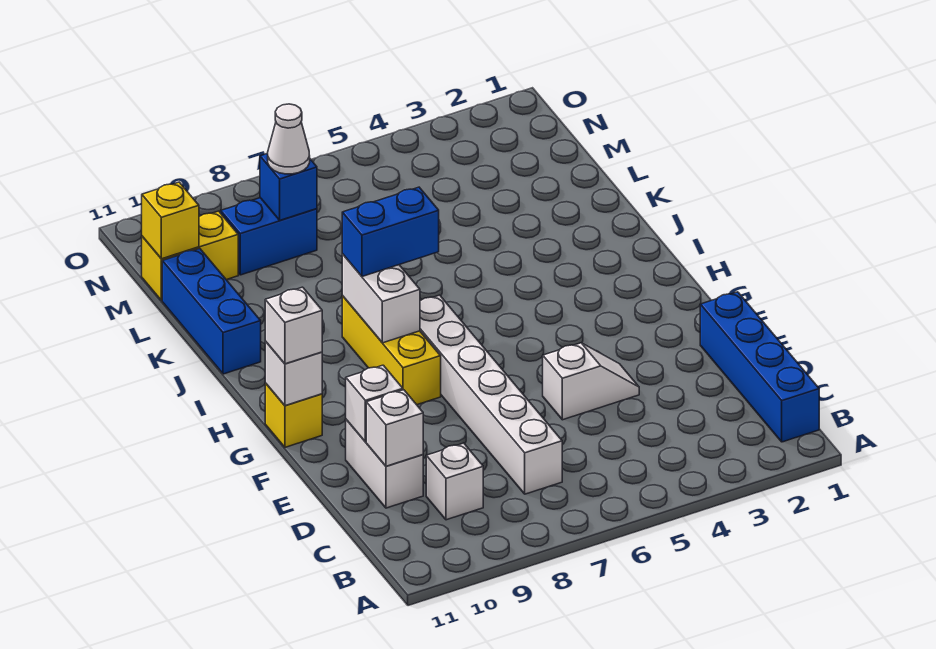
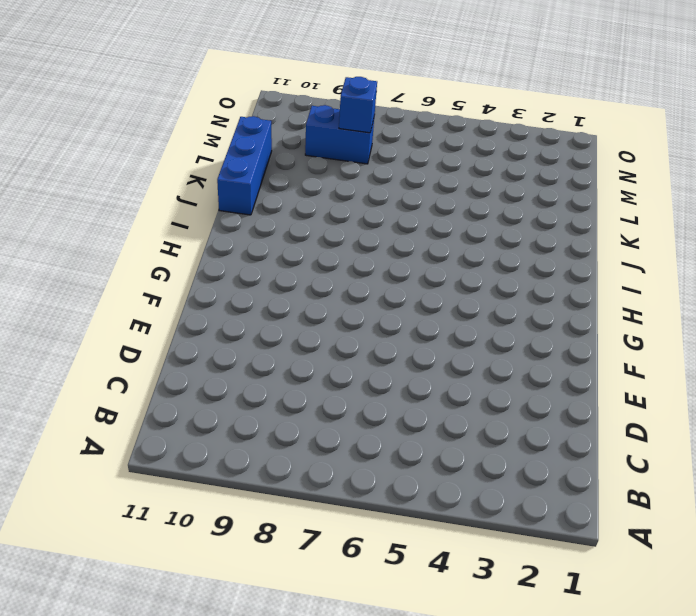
none -> blue brick B1:E1 level 1
none -> white brick C7:H7 level 1
none -> white brick C9 level 1

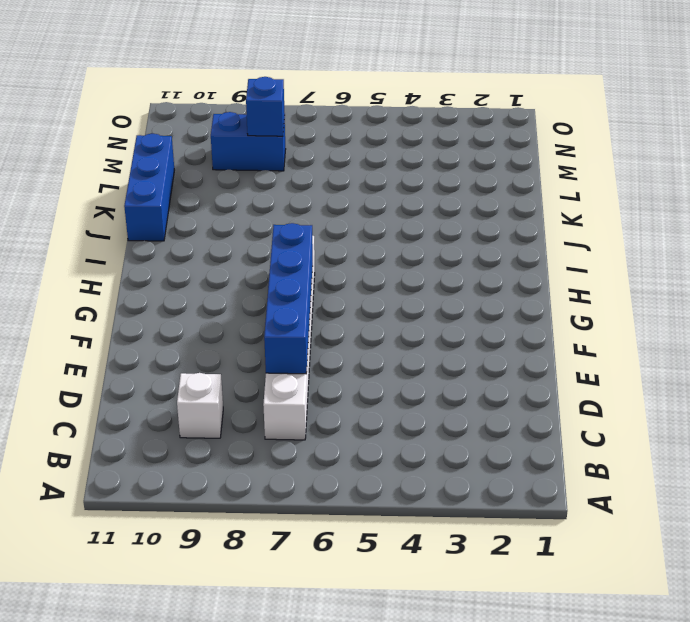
blue brick D7:G7 level 2 -> blue brick B1:E1 level 1
none -> white brick D10:E10 level 1
none -> white slope E4:E5 level 1 top 5
none -> yellow brick G8:I8 level 1

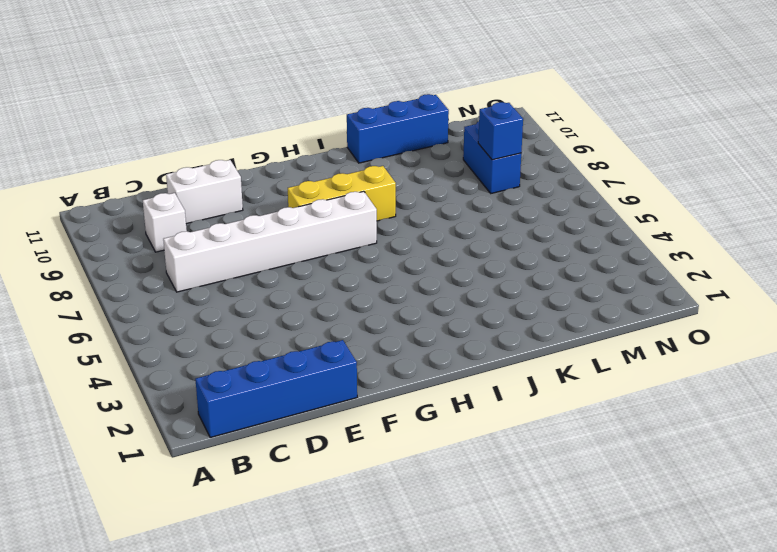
none -> white slope E4:E5 level 1 top 5
none -> yellow brick G11 level 1
none -> yellow brick M10:M11 level 1

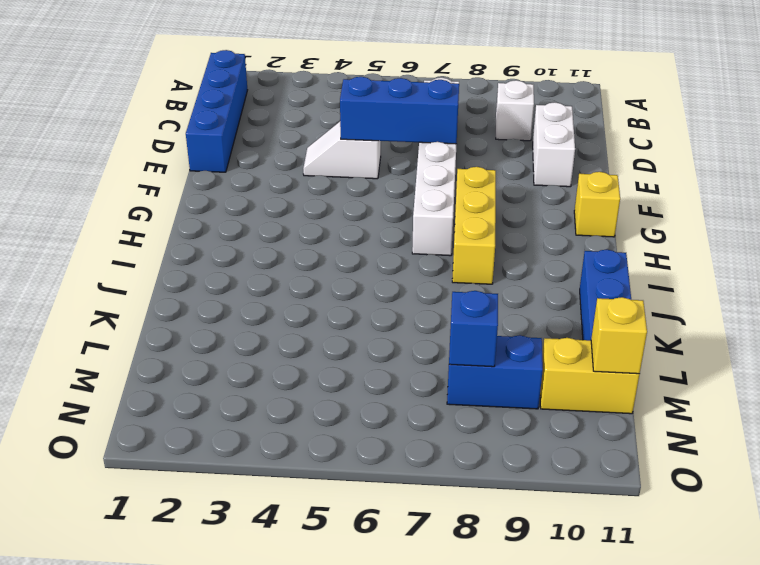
blue brick E5:E7 level 2 -> none
none -> white brick D10 level 2
none -> white brick E10 level 2
none -> white brick G11 level 2

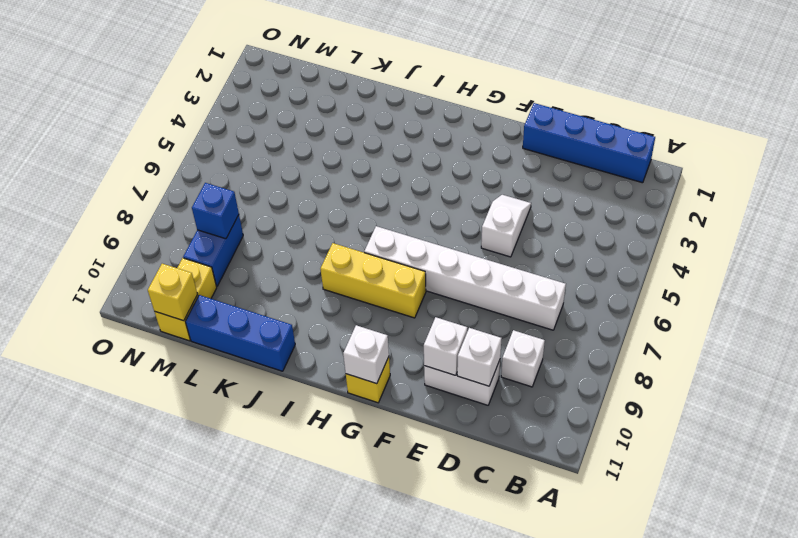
none -> white brick H8:I8 level 2
none -> white brick G11 level 3
none -> blue brick I7:I8 level 3

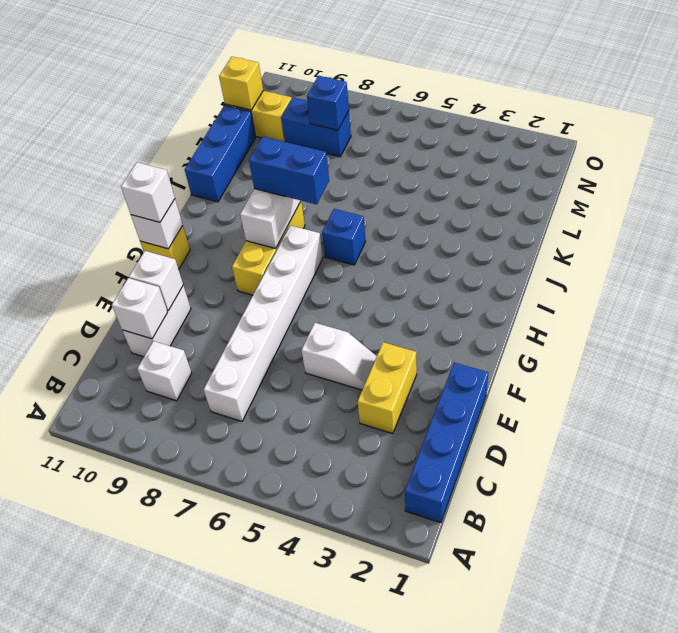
yellow brick D3:E3 level 1 -> none
blue brick I6 level 1 -> none
none -> white cone M8 level 3

